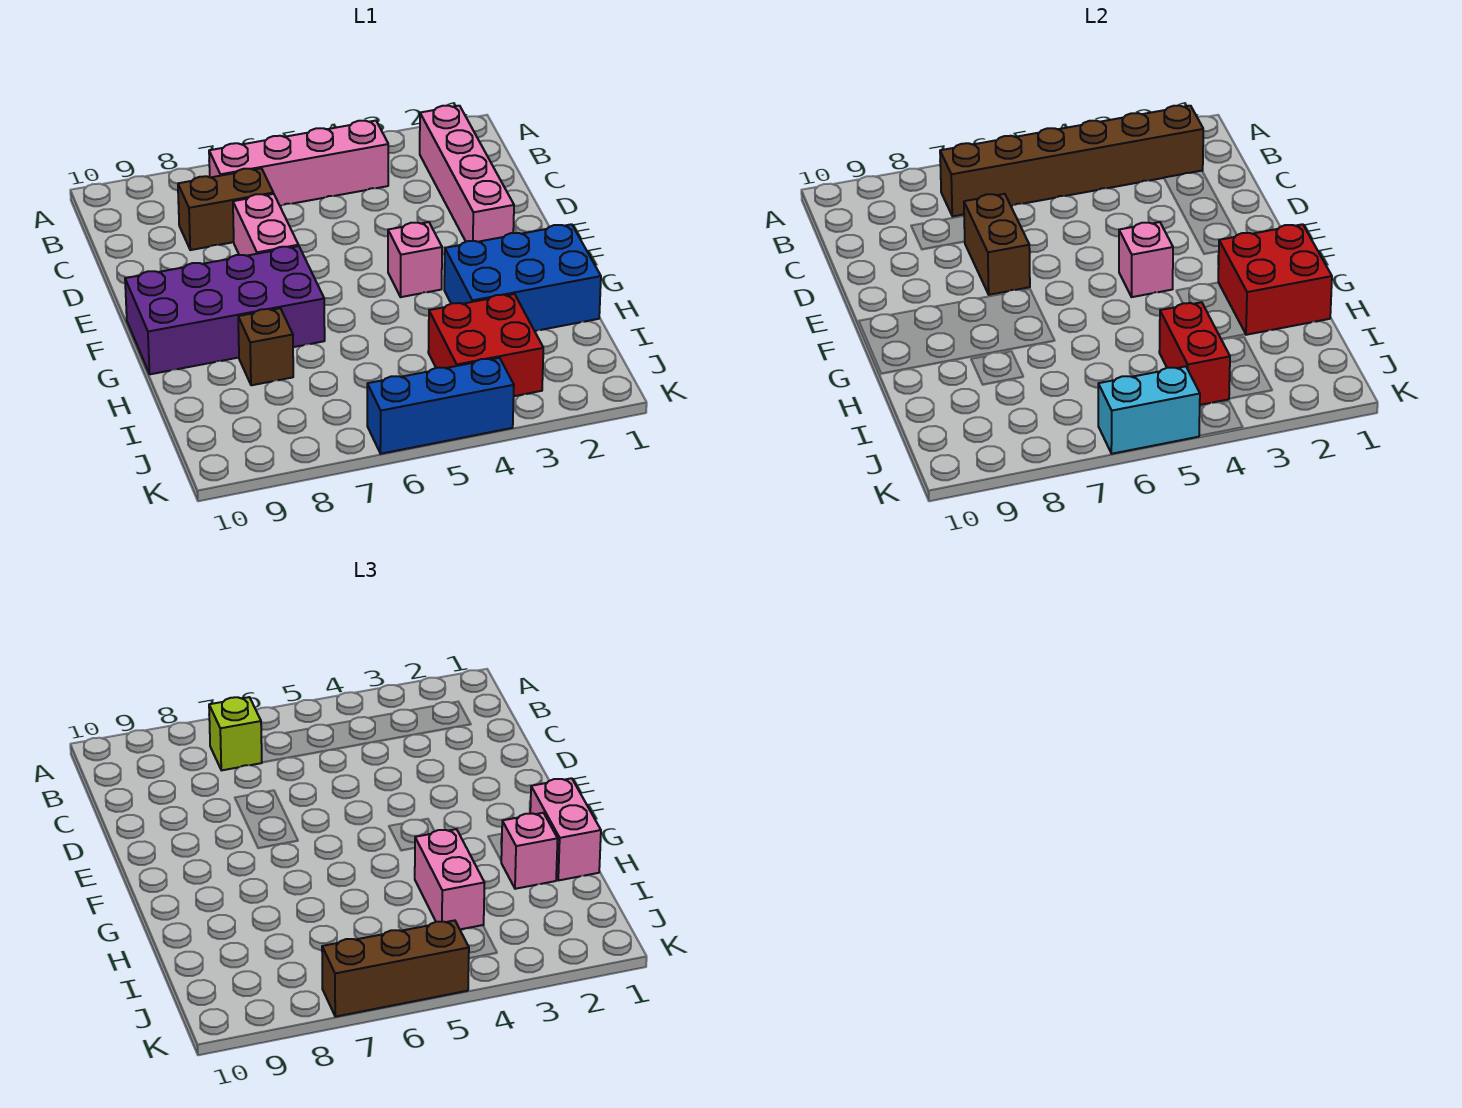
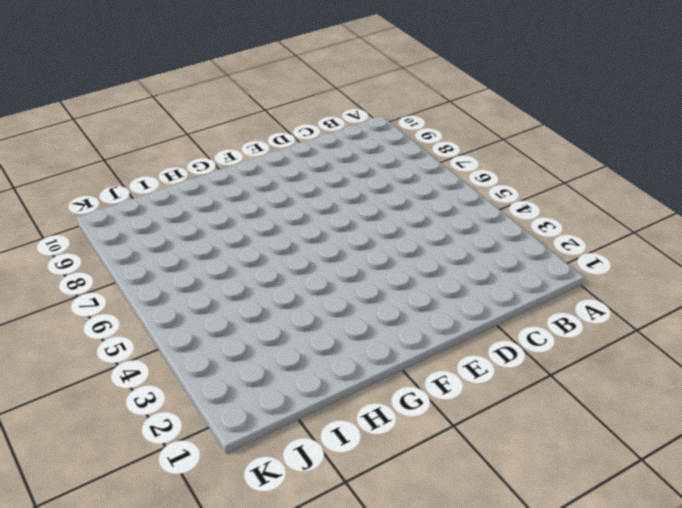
none -> pink brick B2:E2 level 1
none -> pink brick B4:B7 level 1
none -> brown brick C7:C8 level 1

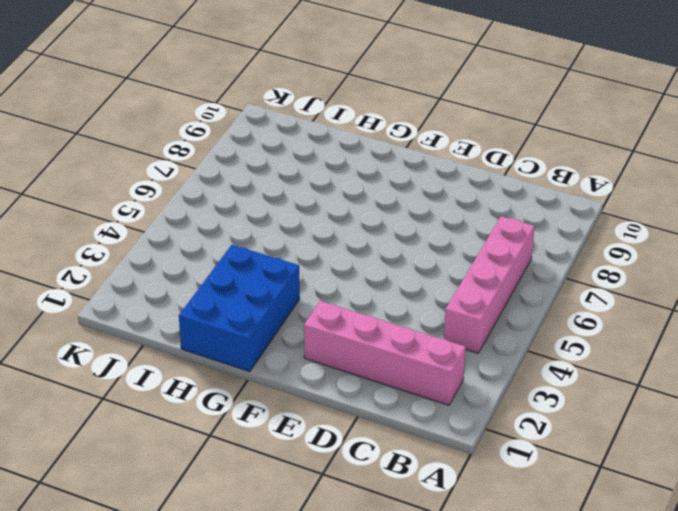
none -> brown brick C7:C8 level 1
none -> pink brick D7:E7 level 1
none -> pink brick F4 level 1

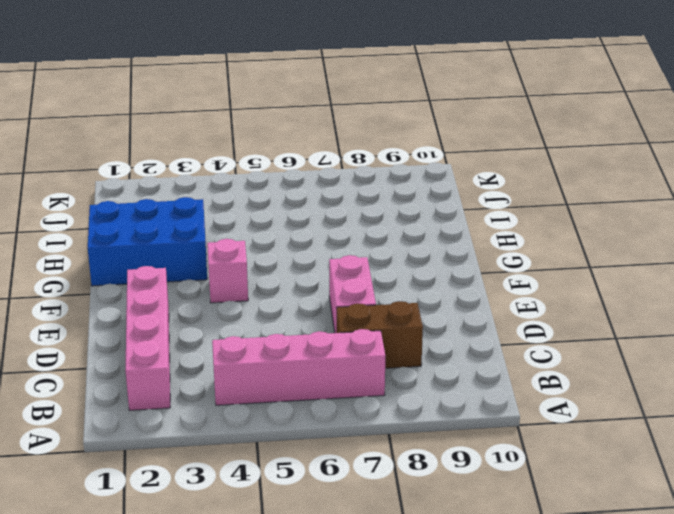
none -> purple brick F7:G10 level 1
none -> brown brick H8 level 1
none -> red brick I3:J4 level 1

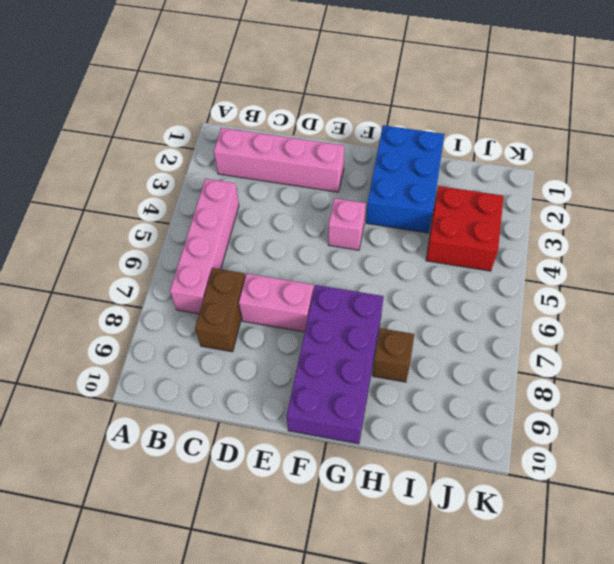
none -> blue brick K4:K6 level 1
none -> brown brick B2:B7 level 2
none -> brown brick D7:E7 level 2

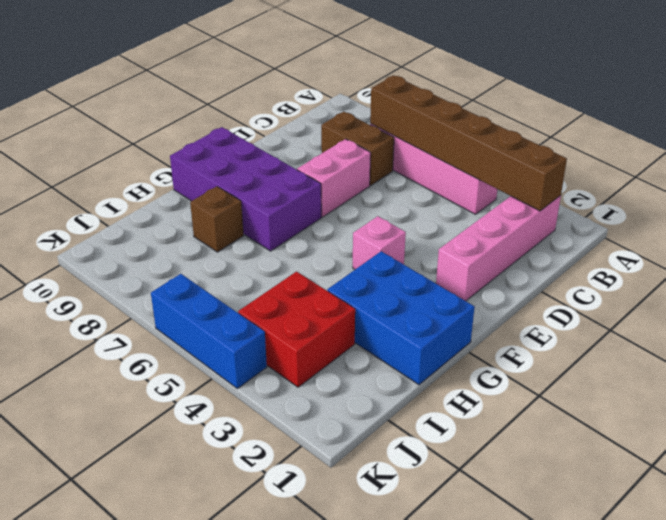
none -> brown brick D7:E7 level 2
none -> pink brick F4 level 2
none -> red brick G1:H2 level 2

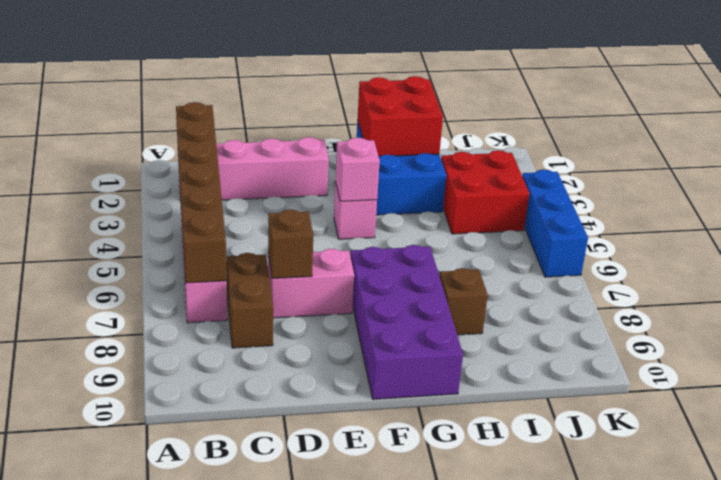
brown brick D7 level 2 -> brown brick D7:E7 level 2
none -> red brick I4:J4 level 2
none -> cyan brick K5:K6 level 2
none -> lime brick B7 level 3

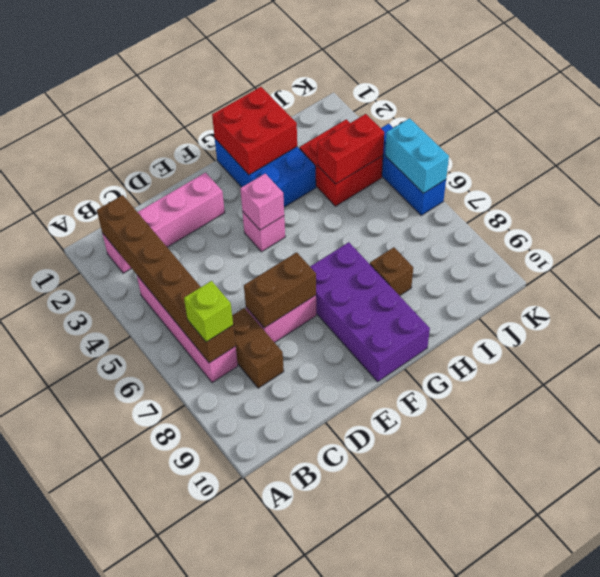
none -> pink brick G1:H1 level 3
none -> pink brick H2 level 3
none -> pink brick H4:I4 level 3

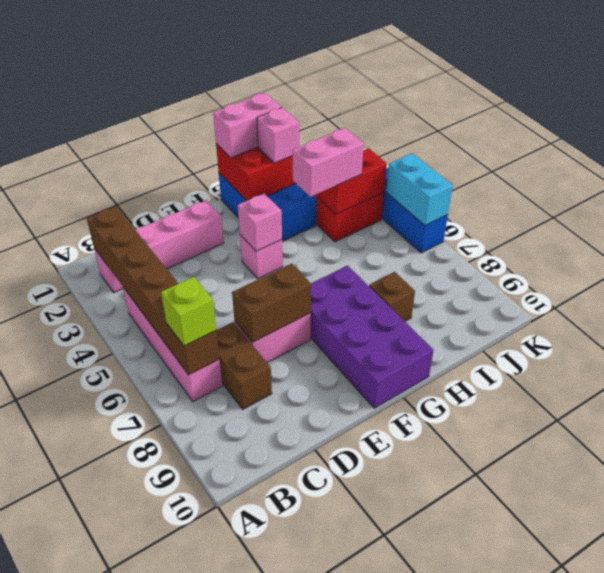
none -> brown brick K5:K7 level 3

